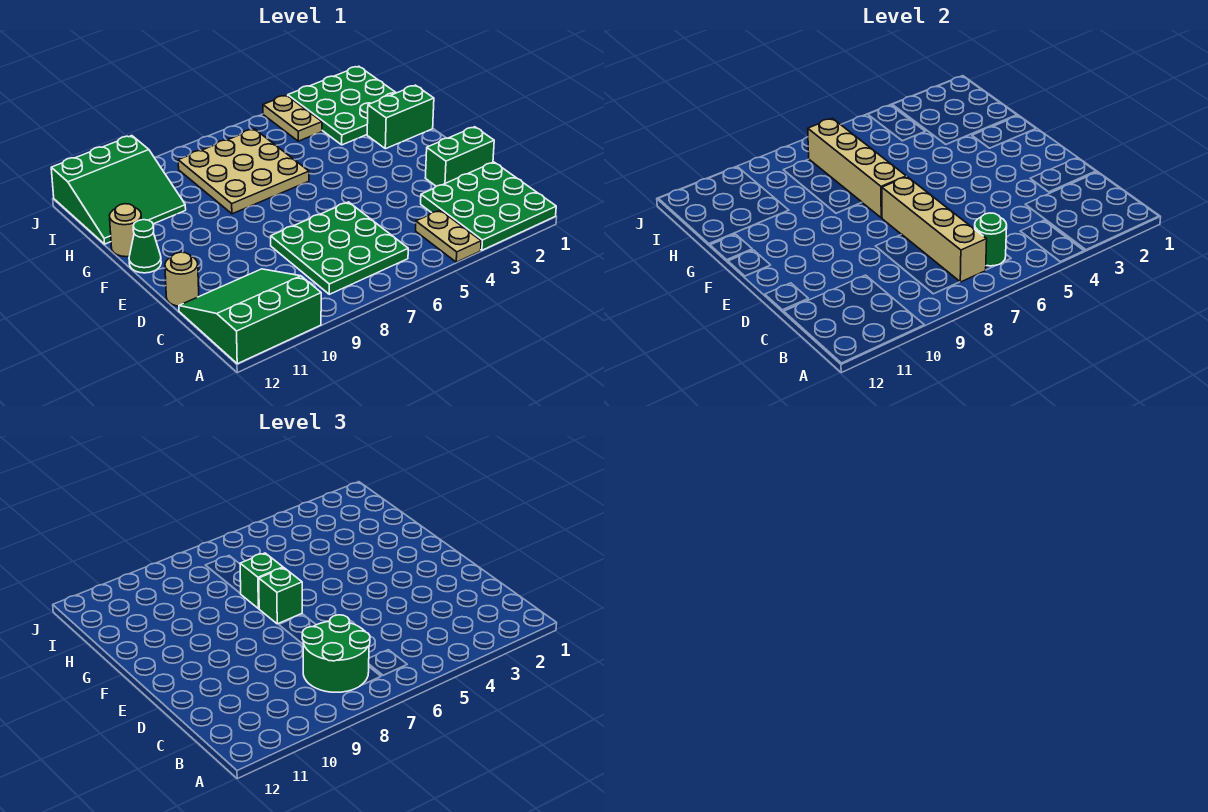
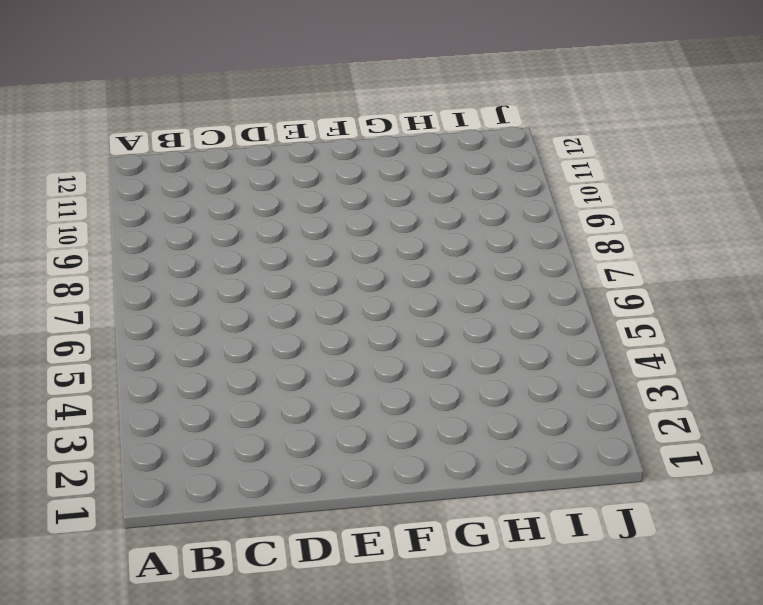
none -> green plate A1:C3 level 1
none -> tan plate A4:B4 level 1
none -> green slope A10:C12 level 1 top A

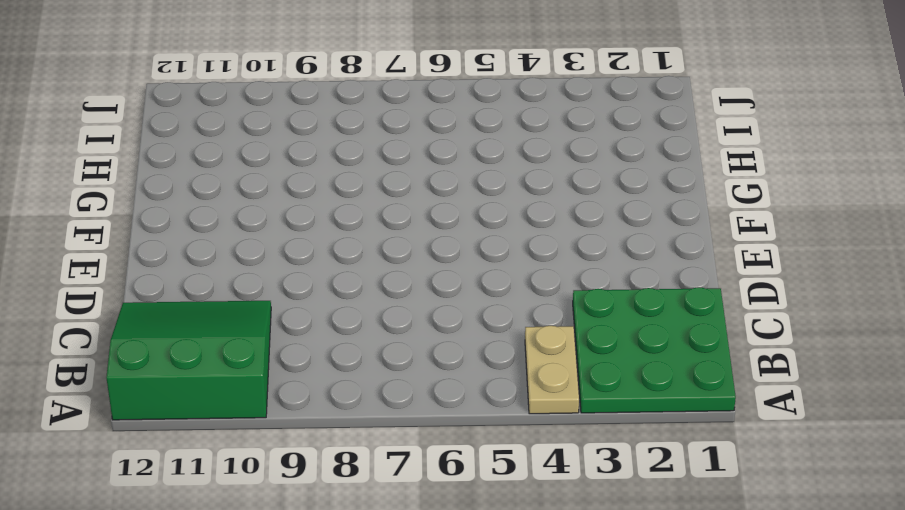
none -> green plate B6:D8 level 1
none -> green brick D1:D2 level 1
none -> tan round brick D12 level 1

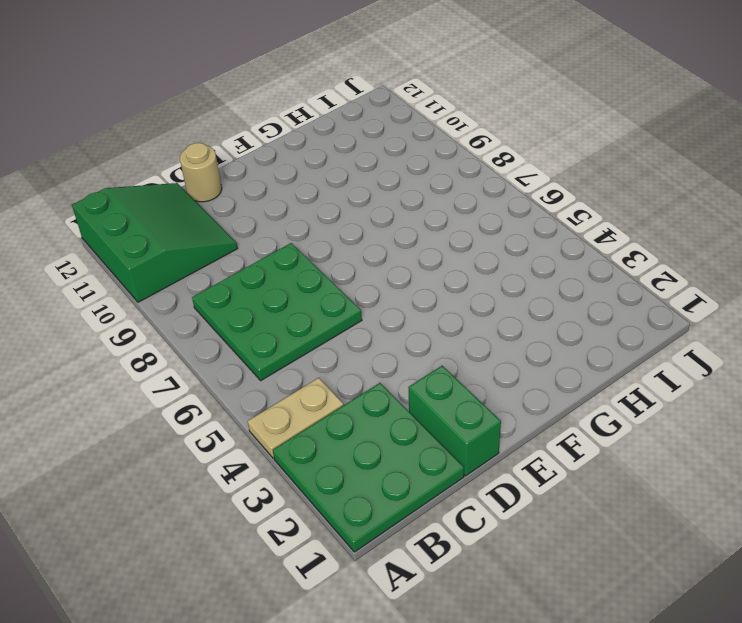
none -> green cone F12 level 1
none -> green brick G1:G2 level 1
none -> tan plate G6:I8 level 1

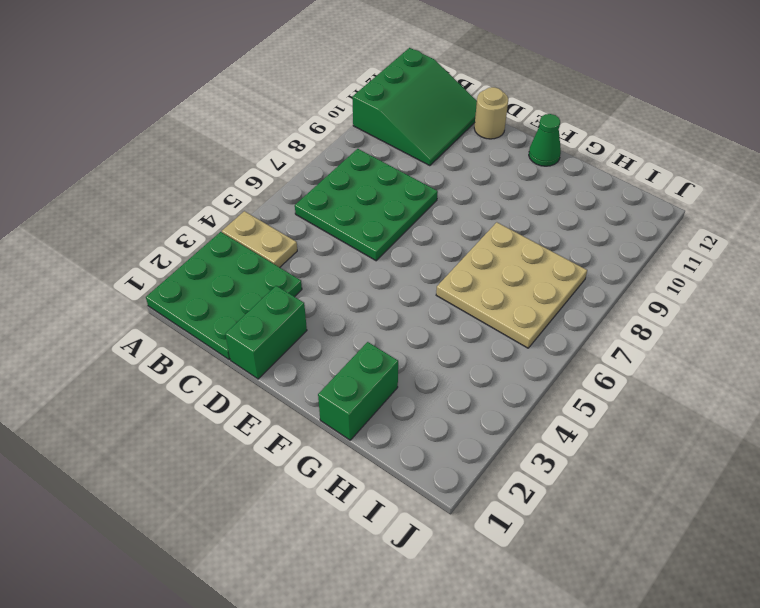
none -> tan round brick G12 level 1
none -> green plate H1:J3 level 1
none -> green slope H10:J12 level 1 top J

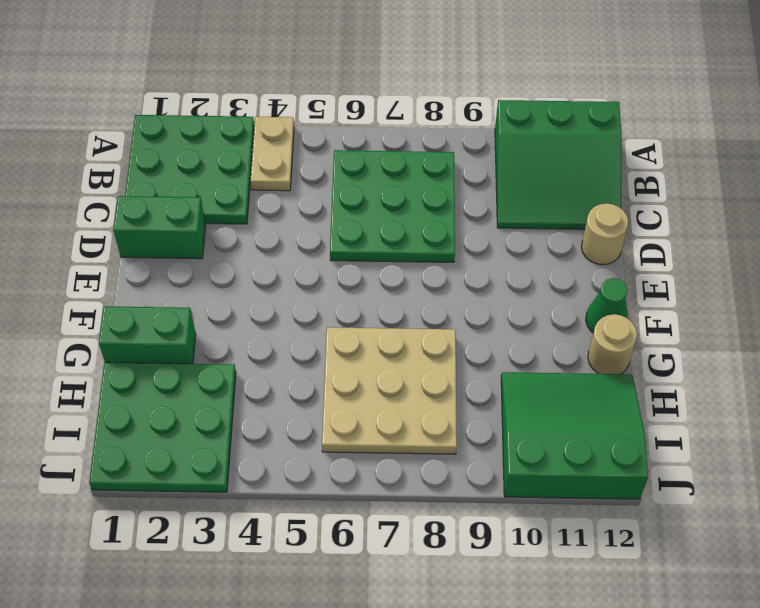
none -> tan plate I4:J4 level 1
none -> green round brick B6 level 2
none -> tan brick B7:E7 level 2

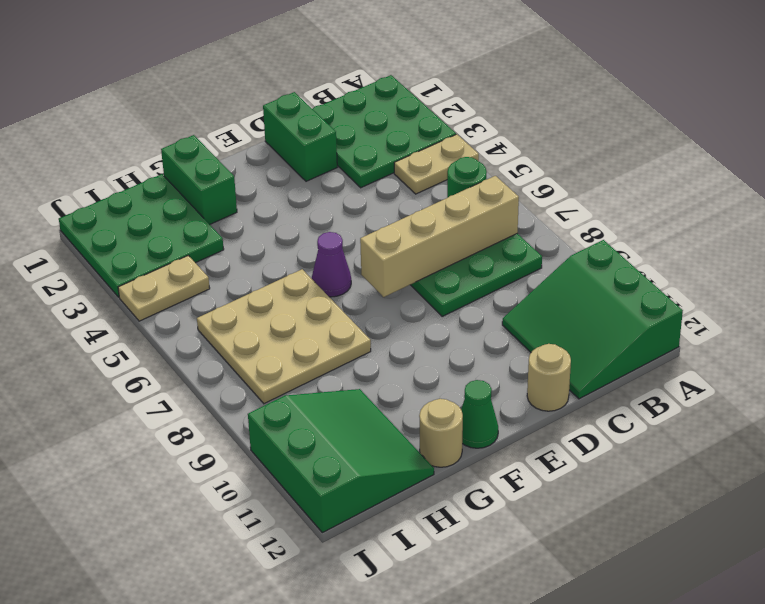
purple cone F6 level 1 -> none
none -> tan brick F7:I7 level 2
none -> green round brick B7:C8 level 3
none -> green brick F7 level 3

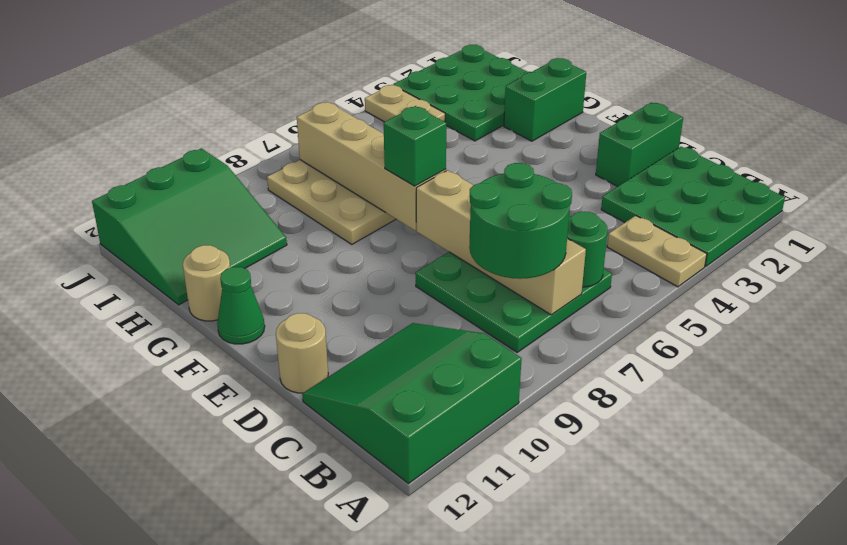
none -> green brick G7 level 3

